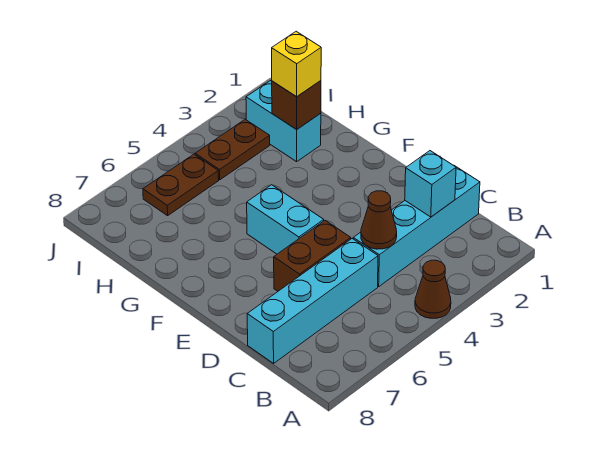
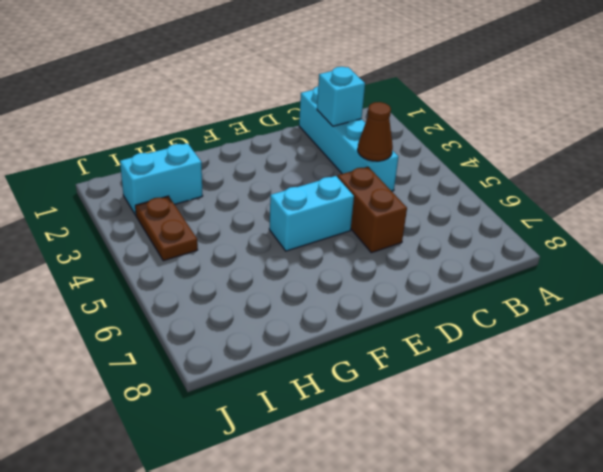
none -> brown cone A4 level 1
none -> cyan brick C5:C8 level 1
none -> brown plate I5:I6 level 1

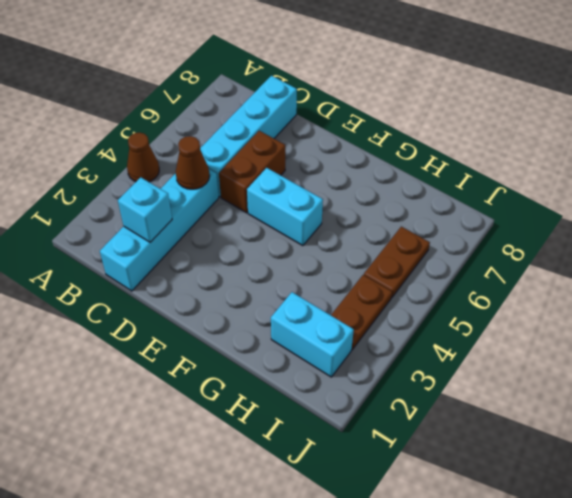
none -> brown brick H2 level 2
none -> yellow brick H2 level 3

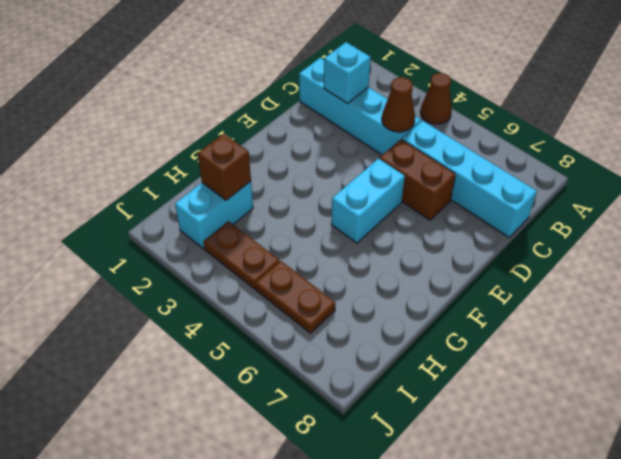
none -> yellow brick H2 level 3

